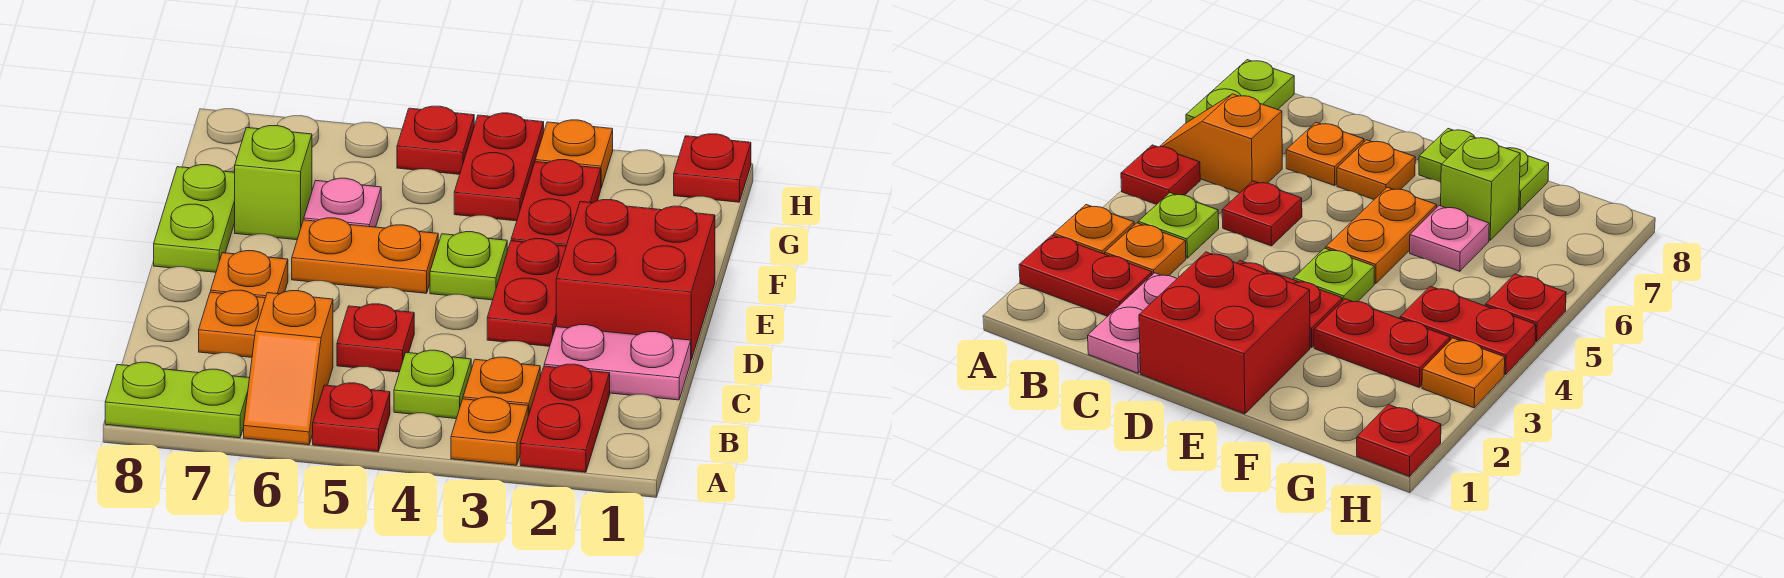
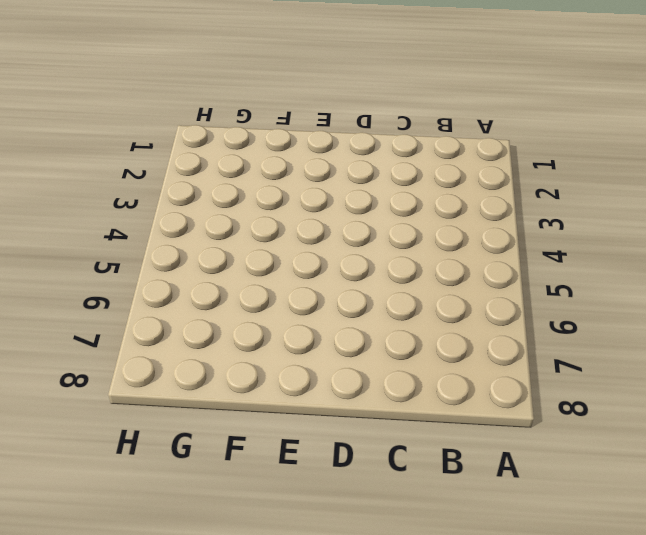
none -> red plate A2:B2 level 1
none -> orange plate A3 level 1
none -> red plate A5 level 1

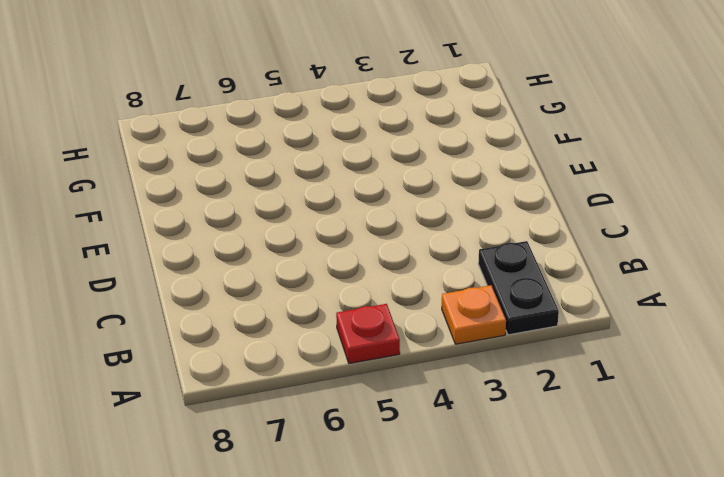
black plate A2:B2 level 1 -> red plate A2:B2 level 1
none -> orange slope A6:B6 level 1 top B
none -> lime plate A7:A8 level 1
none -> orange plate B3 level 1

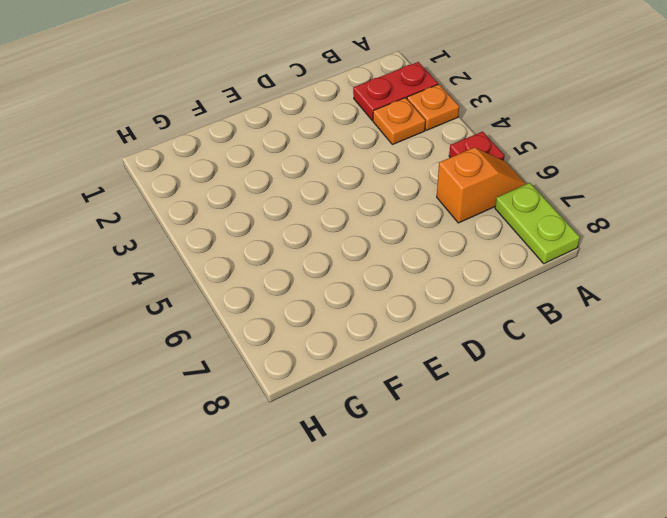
none -> lime plate B4 level 1
none -> pink plate C1:C2 level 1
none -> red plate C5 level 1

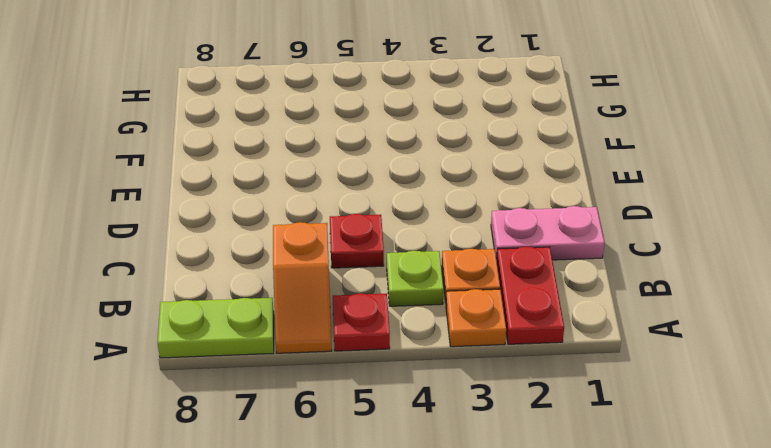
none -> orange plate C7 level 1
none -> red brick D1:E2 level 1
none -> red plate D3:E3 level 1

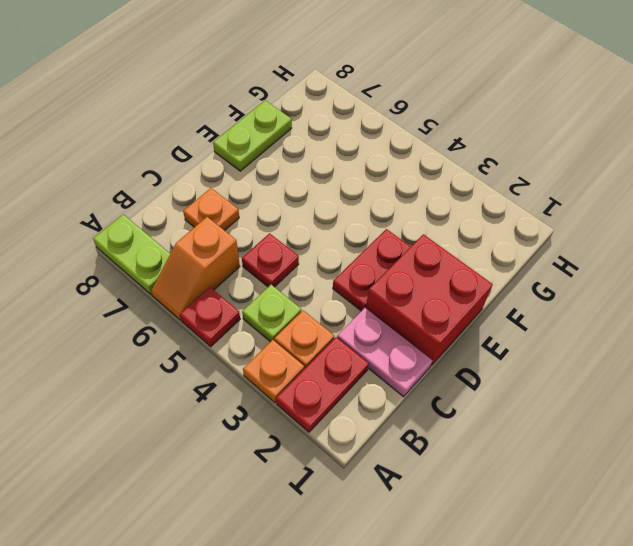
none -> orange plate D7 level 1
none -> lime plate E4 level 1
none -> orange plate E5:E6 level 1

